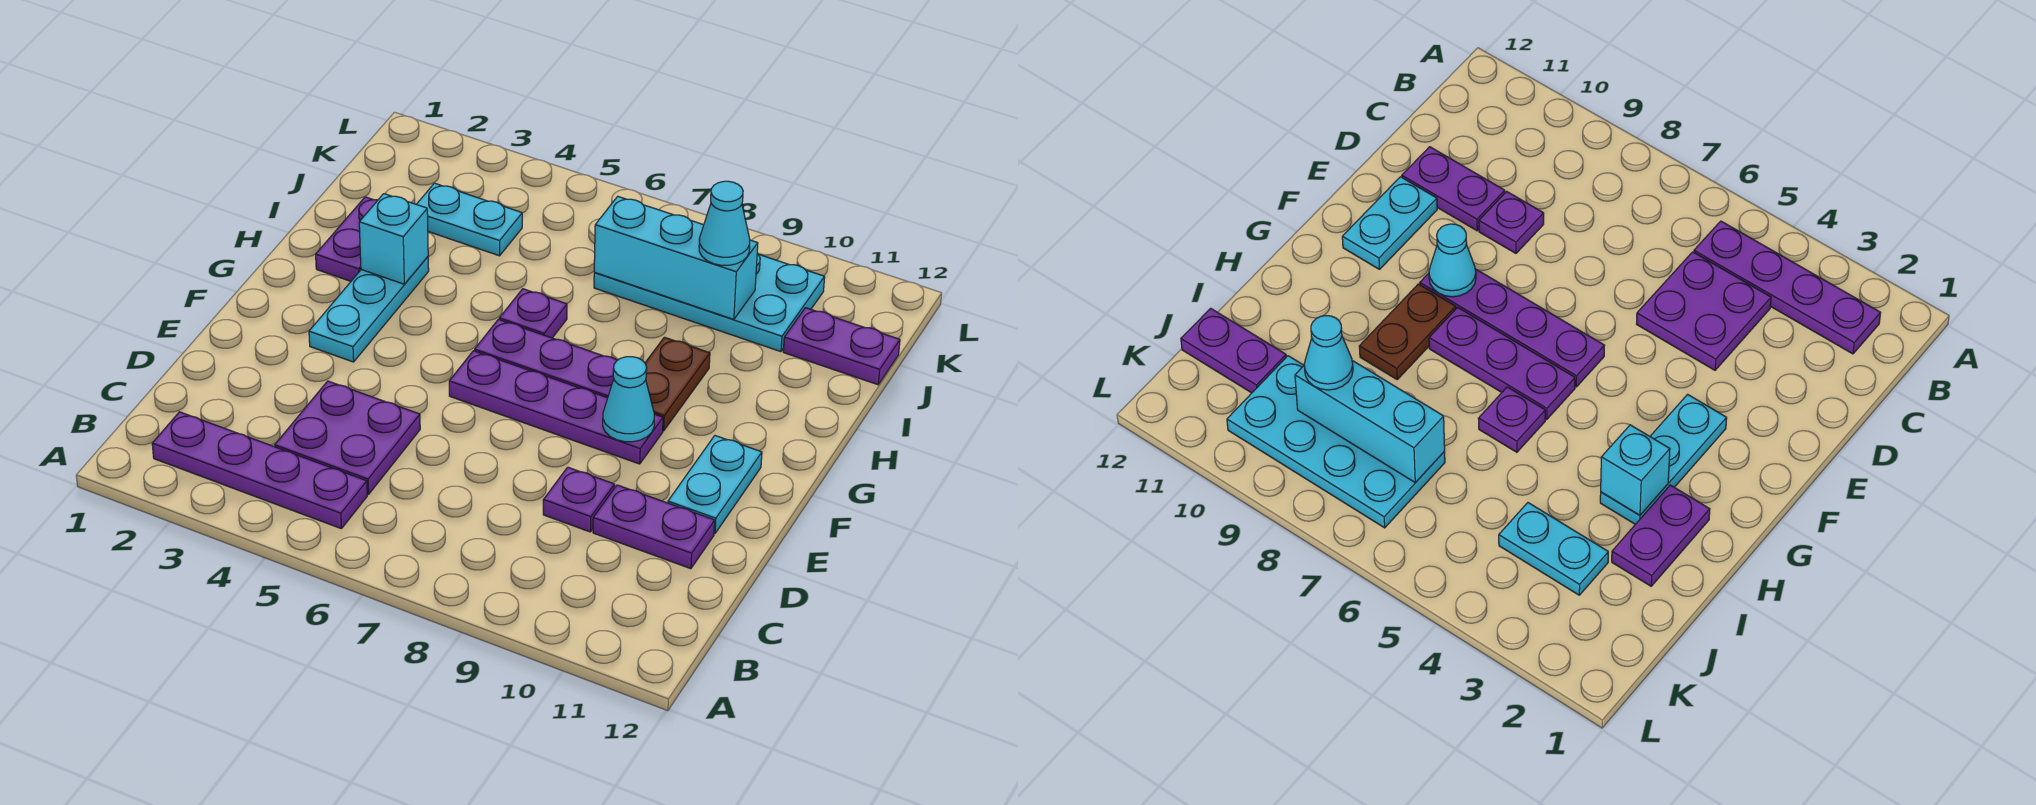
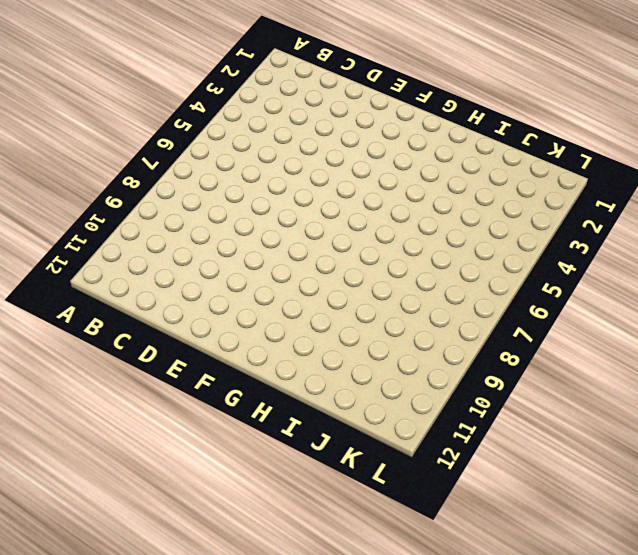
none -> purple plate B2:B5 level 1
none -> purple plate C4:D5 level 1
none -> purple plate D9 level 1

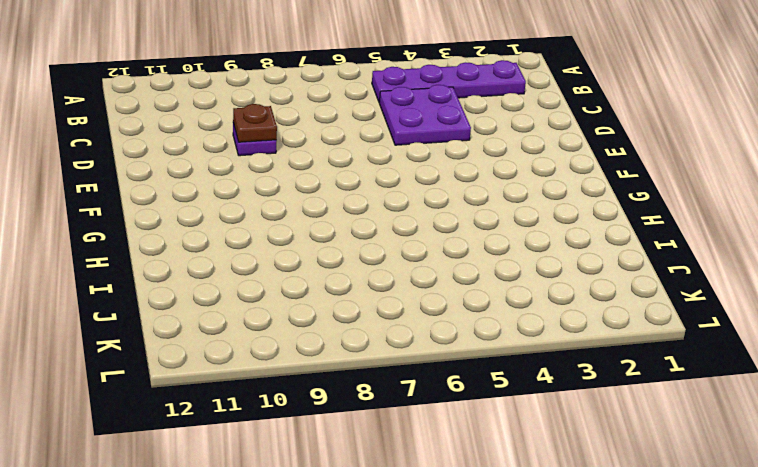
brown plate D9 level 2 -> none
none -> purple plate D10:D11 level 1
none -> cyan plate E11:F11 level 1
none -> cyan plate F3:H3 level 1

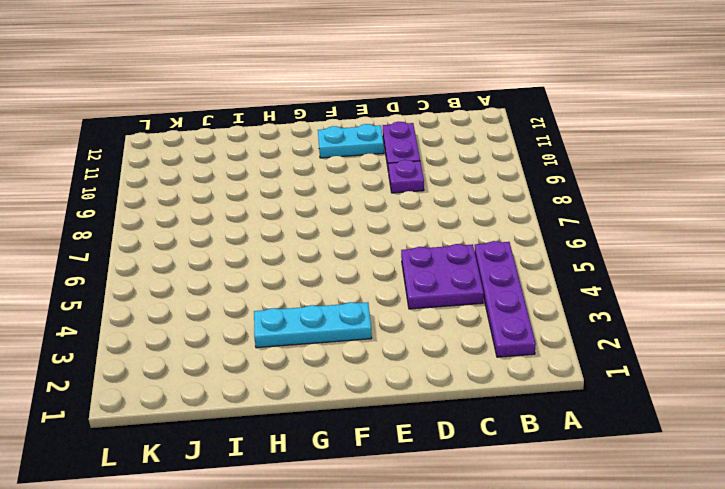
none -> purple plate F6:F9 level 1
none -> purple plate G6:G8 level 1
none -> brown plate G9:H9 level 1

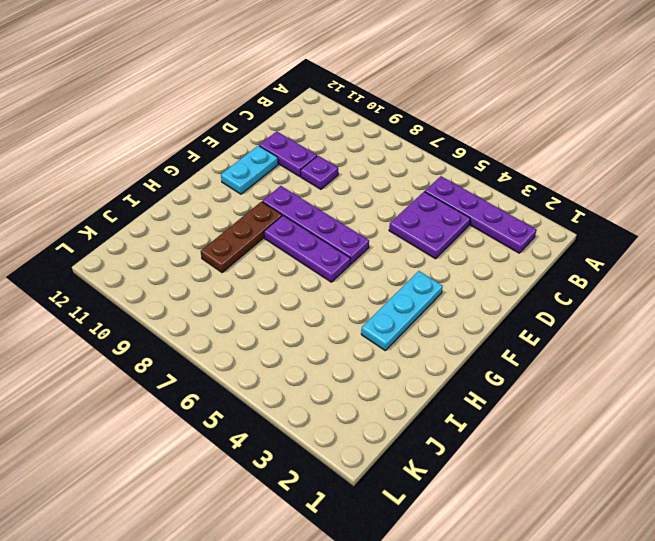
brown plate G9:I9 level 1 -> brown plate G9:H9 level 1
none -> purple plate H2:I2 level 1
none -> purple plate H6 level 1
none -> cyan plate J3:J4 level 1

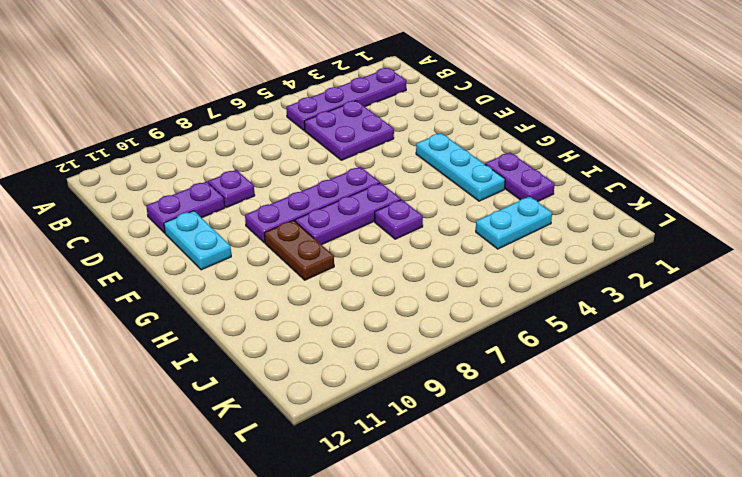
none -> cyan plate J7:K10 level 1
none -> purple plate J11:J12 level 1
none -> cyan cone F9 level 2

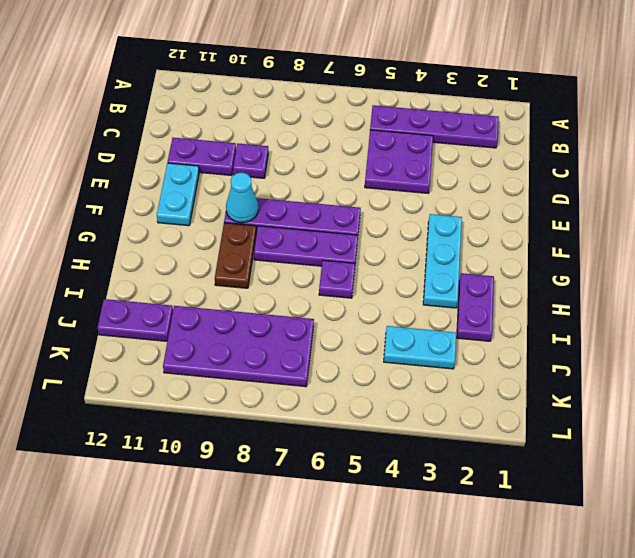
purple plate J7:K10 level 1 -> cyan plate J7:K10 level 1
none -> cyan brick H3 level 2
none -> cyan brick J7:J9 level 2
none -> cyan cone J9 level 3

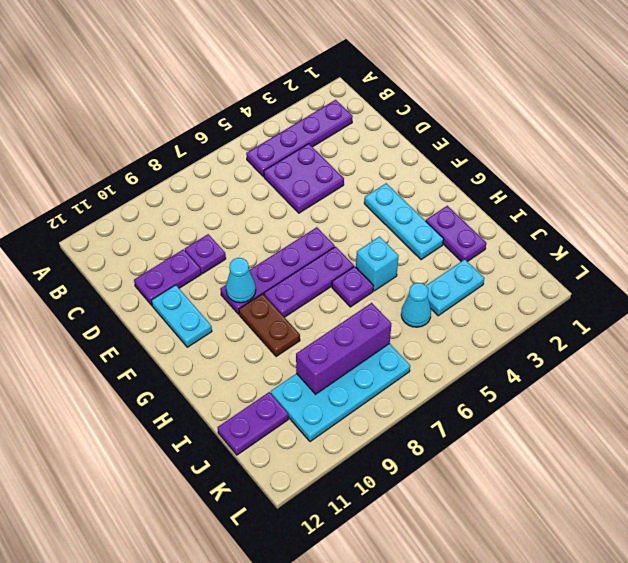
cyan brick H5 level 1 -> cyan brick H3 level 2
cyan cone J5 level 1 -> cyan cone J9 level 3
purple brick J7:J9 level 2 -> cyan brick J7:J9 level 2

